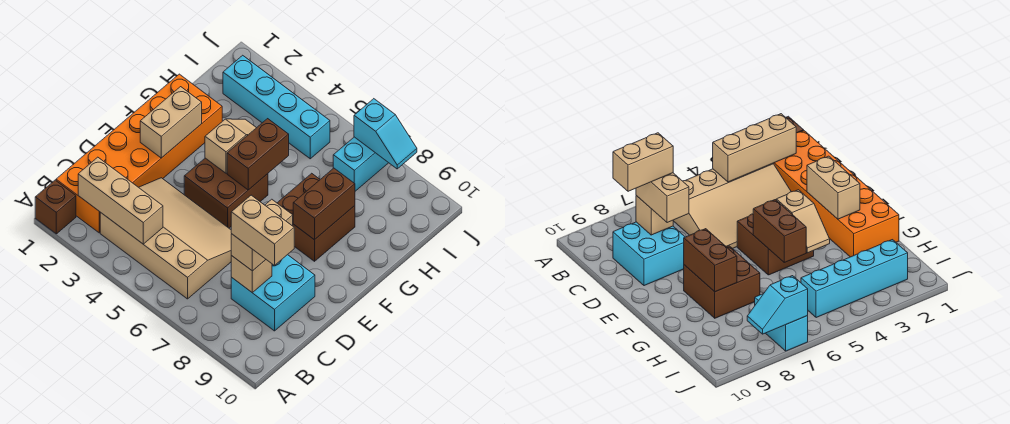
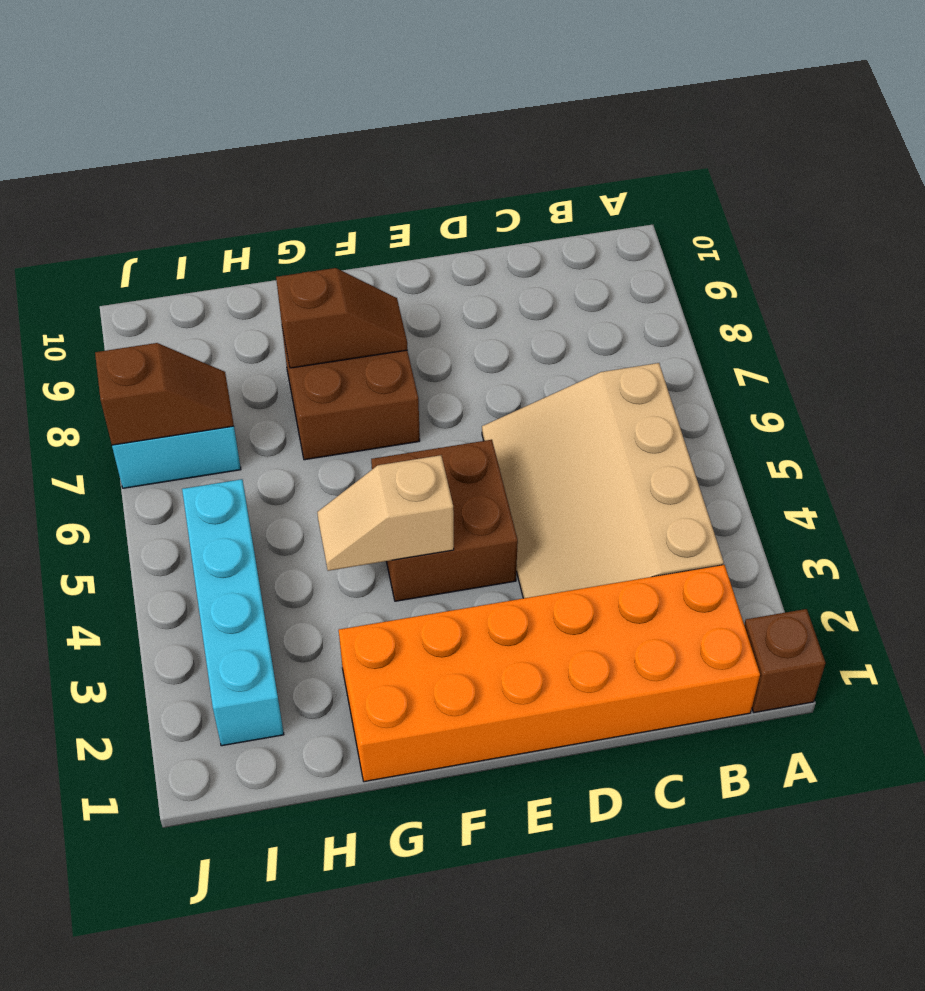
brown slope F8:G8 level 2 top G -> brown brick F8:G8 level 2
brown slope I7:J7 level 2 top J -> cyan slope J7:J8 level 2 top 7
none -> cyan brick C8:D9 level 1
none -> tan brick B2:B4 level 2
none -> tan brick C8 level 2

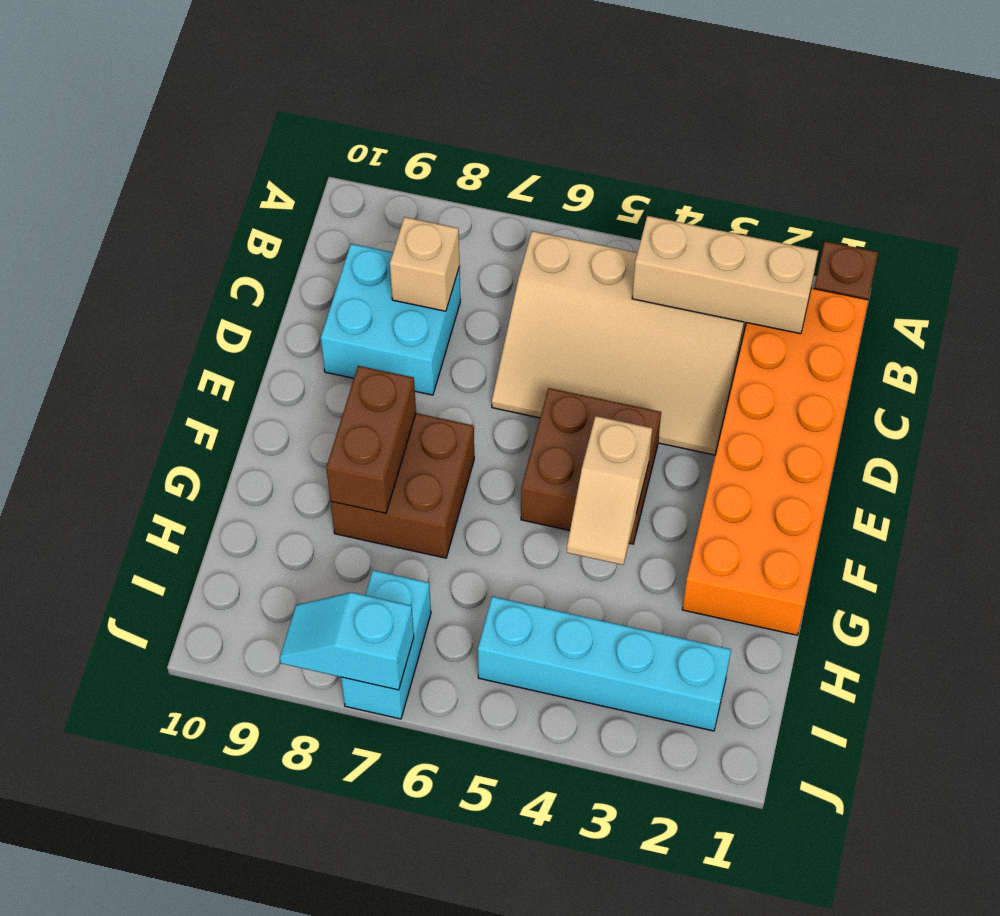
none -> tan brick E2:F2 level 2
none -> brown brick F5:G5 level 2
none -> tan brick C8:D8 level 3

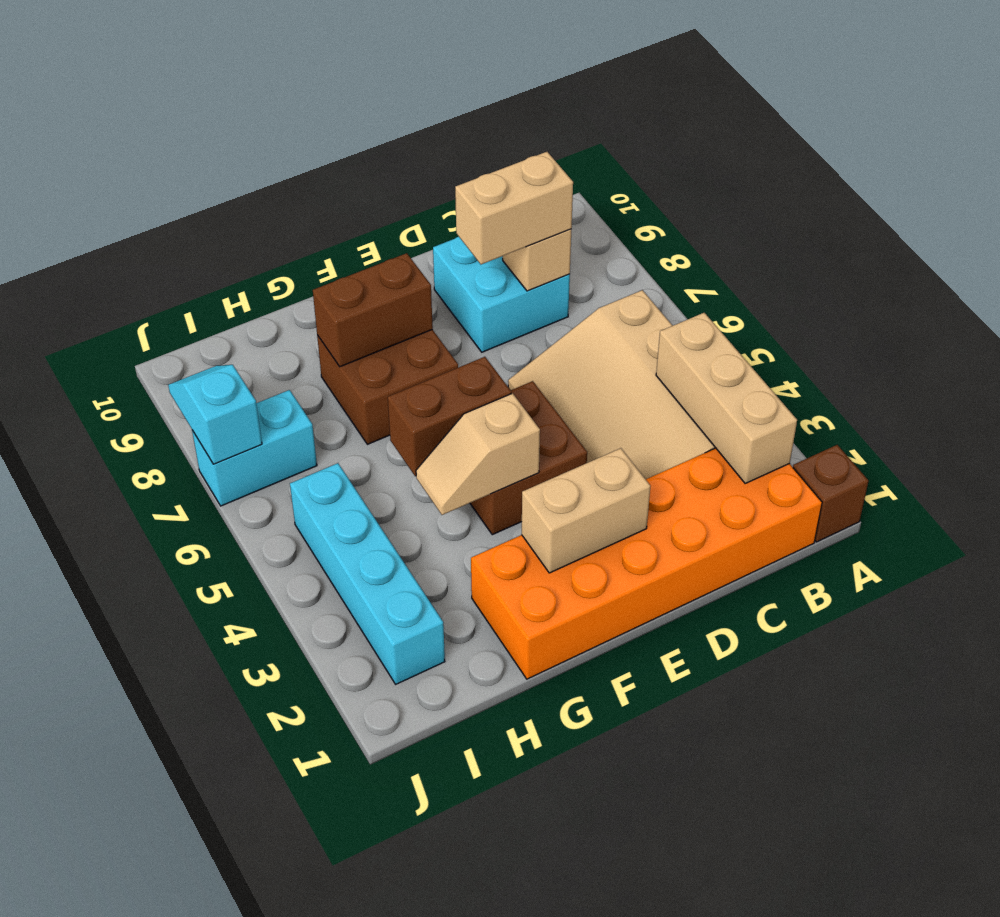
none -> tan brick C8:C9 level 4

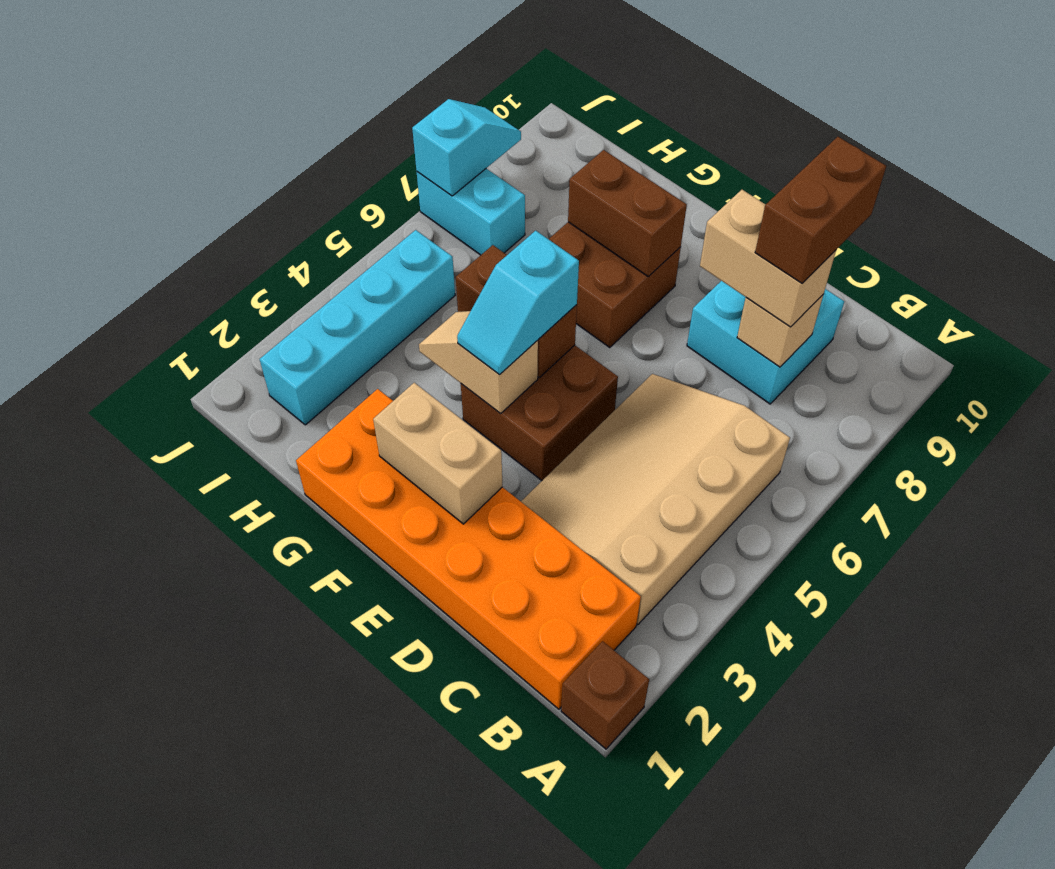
brown brick C8:C9 level 4 -> tan brick C8:C9 level 4
cyan slope F4:F5 level 3 top 5 -> none
none -> tan brick B2:B4 level 2

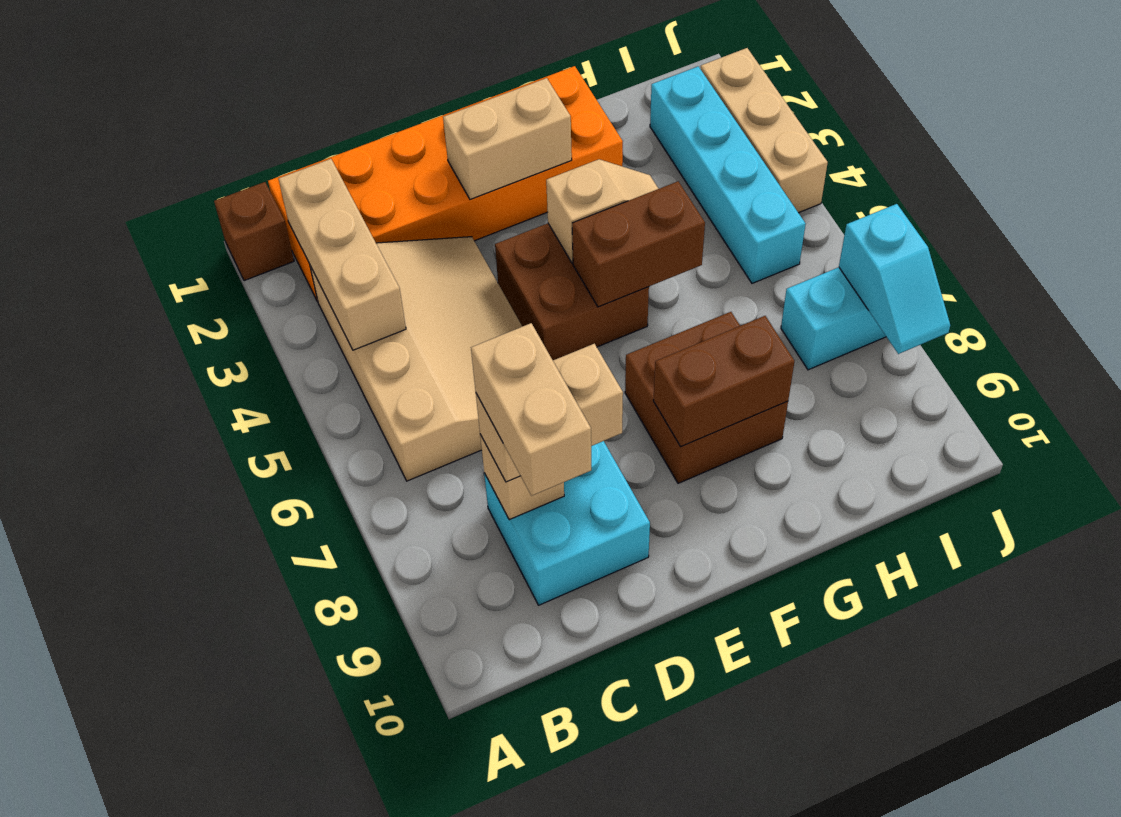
tan brick J2:J4 level 1 -> none

